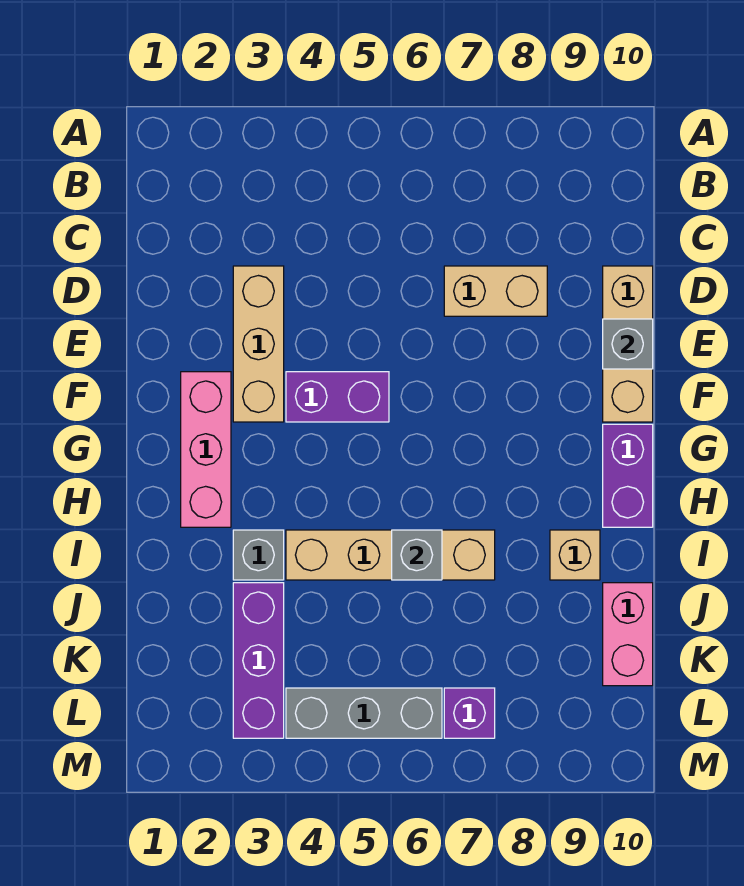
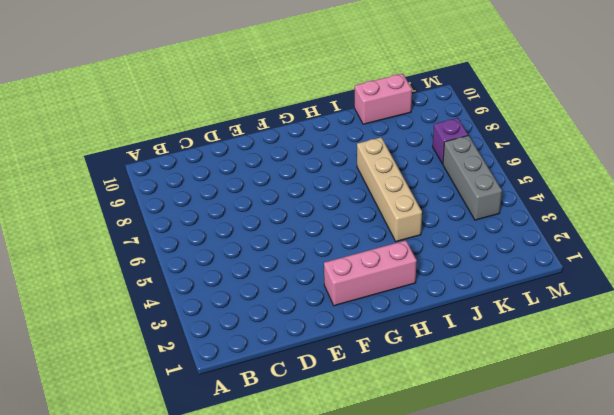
none -> tan brick D3:F3 level 1
none -> tan brick D7:D8 level 1
none -> tan brick D10:F10 level 1

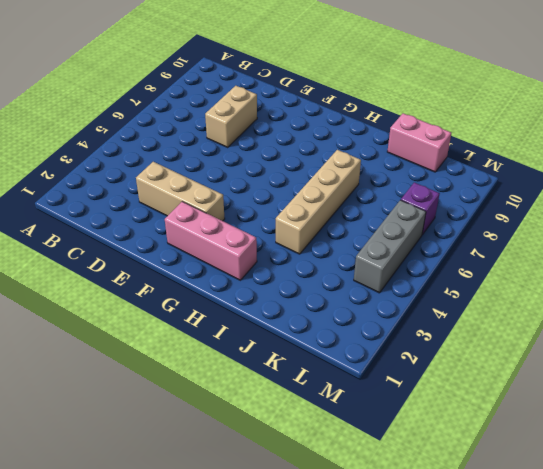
none -> tan brick D10:F10 level 1
none -> purple brick F4:F5 level 1
none -> purple brick G10:H10 level 1

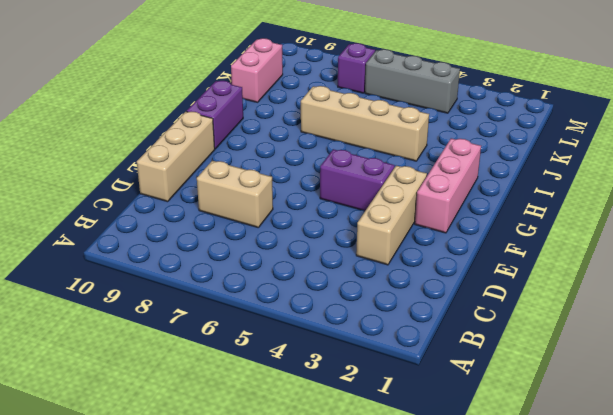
none -> grey brick I3 level 1
none -> tan brick I9 level 1
none -> purple brick J3:L3 level 1

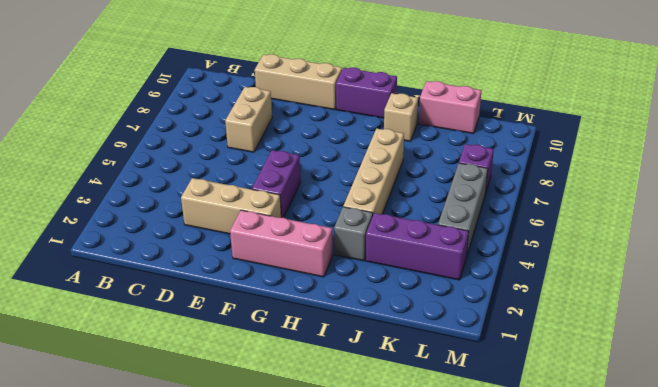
none -> grey brick E10 level 2
none -> grey brick I6 level 2

